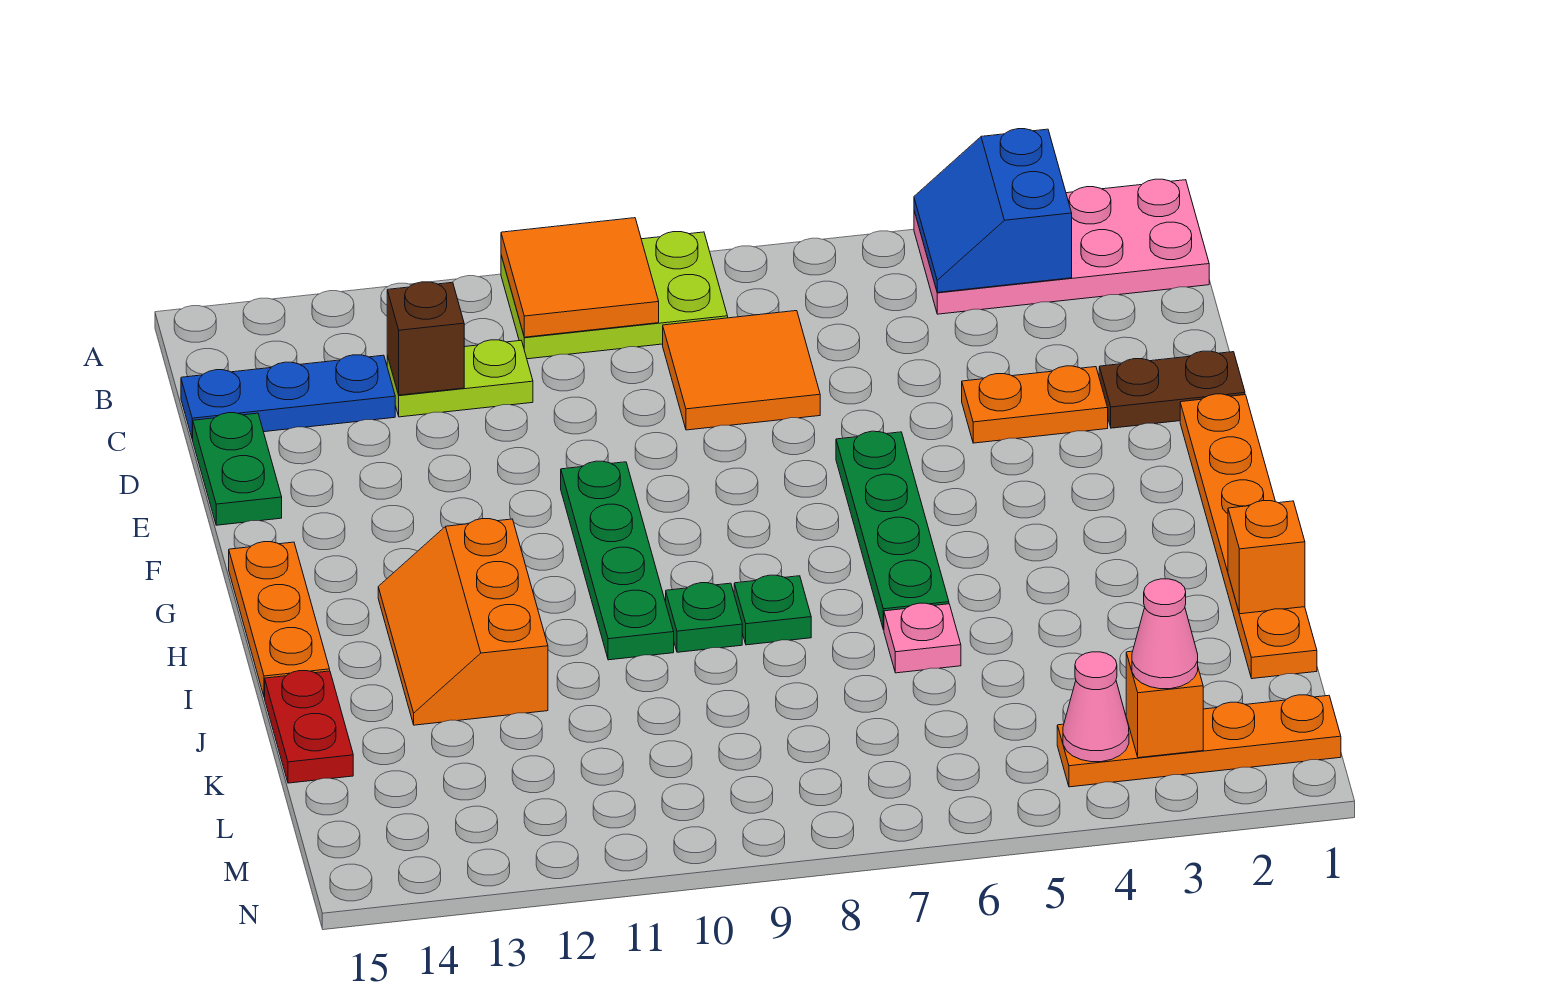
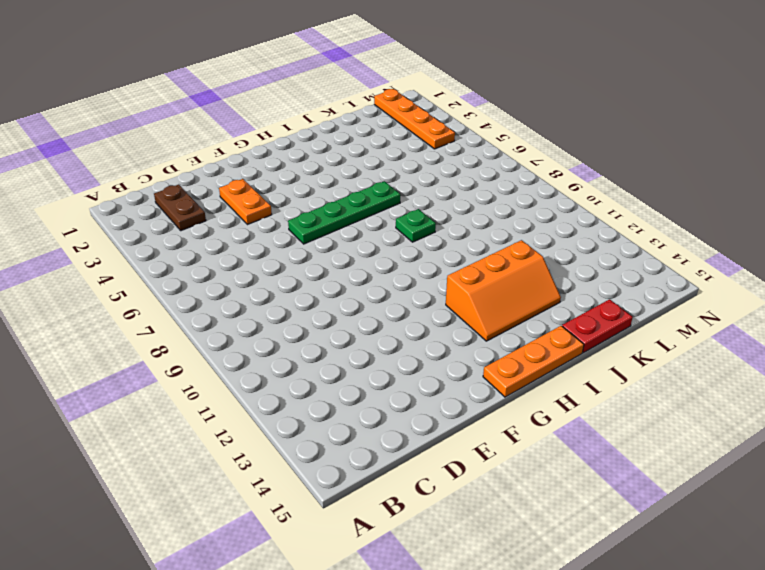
brown plate C2:C3 level 1 -> brown plate E1:E2 level 1
none -> pink plate A1:B4 level 1
none -> lime plate A8:B10 level 1
none -> orange tile C7:D8 level 1

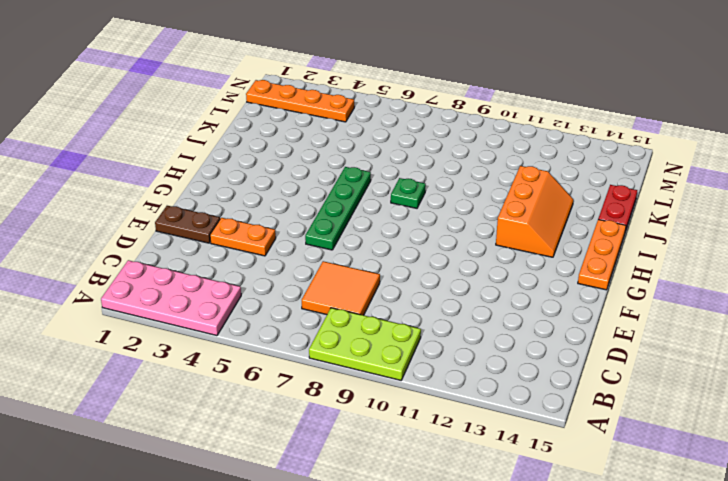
none -> lime plate C11:C12 level 1
none -> blue plate C13:C15 level 1
none -> green plate D15:E15 level 1

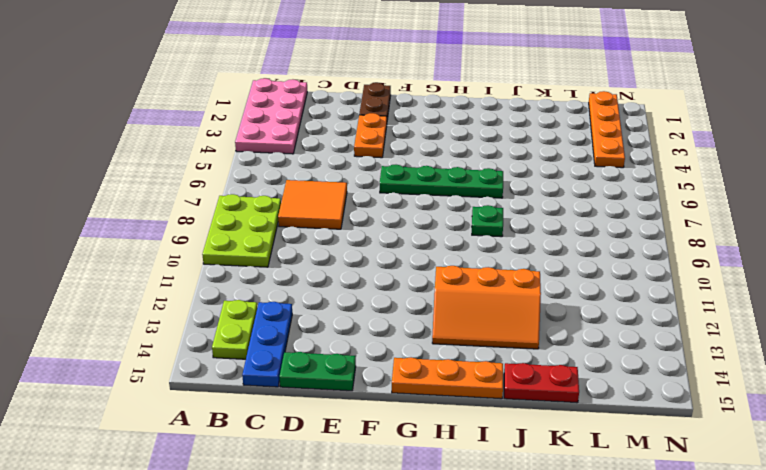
lime plate B13:B14 level 1 -> lime plate C11:C12 level 1
none -> orange plate F1:K1 level 1
none -> green plate F10:I10 level 1
none -> green plate I9 level 1

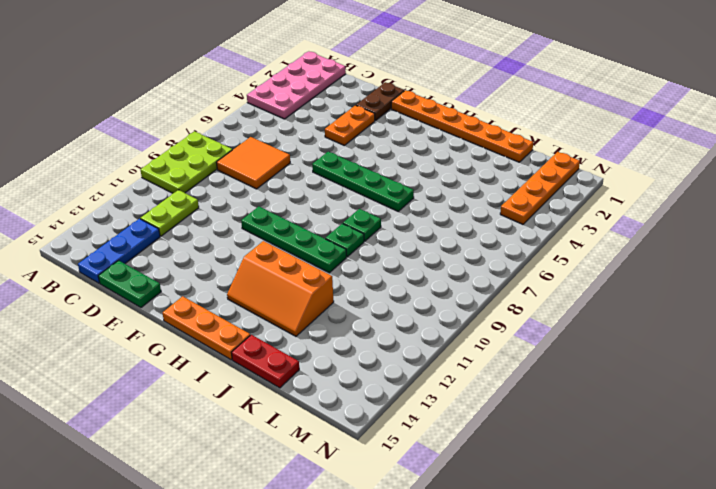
none -> pink plate J6 level 1
none -> blue slope A3:B4 level 2 top 3
none -> orange tile A9:B10 level 2

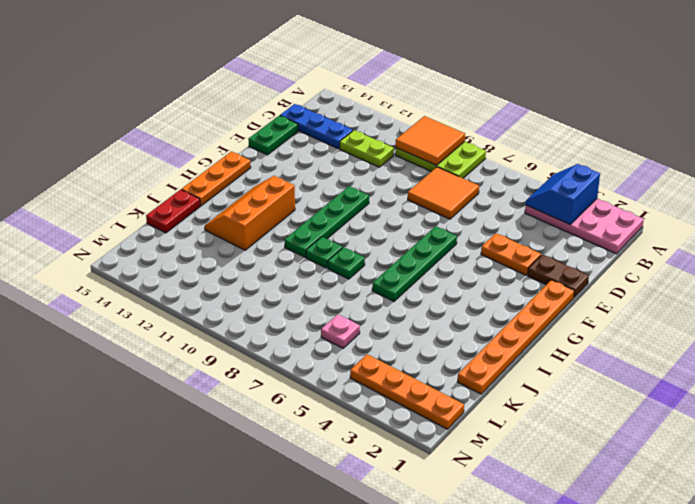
pink plate L6 level 1 -> pink plate J6 level 1
none -> brown brick C12 level 2
none -> orange brick J1 level 2
none -> orange brick M3 level 2

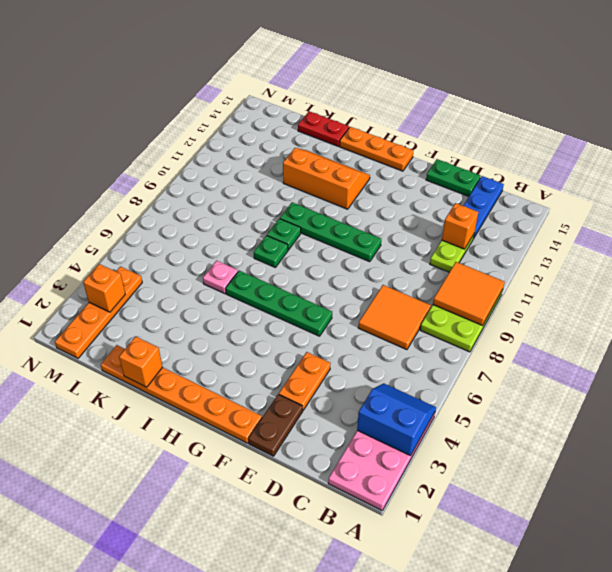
orange brick C12 level 2 -> brown brick C12 level 2
none -> pink cone M4 level 2
none -> pink cone M3 level 3

